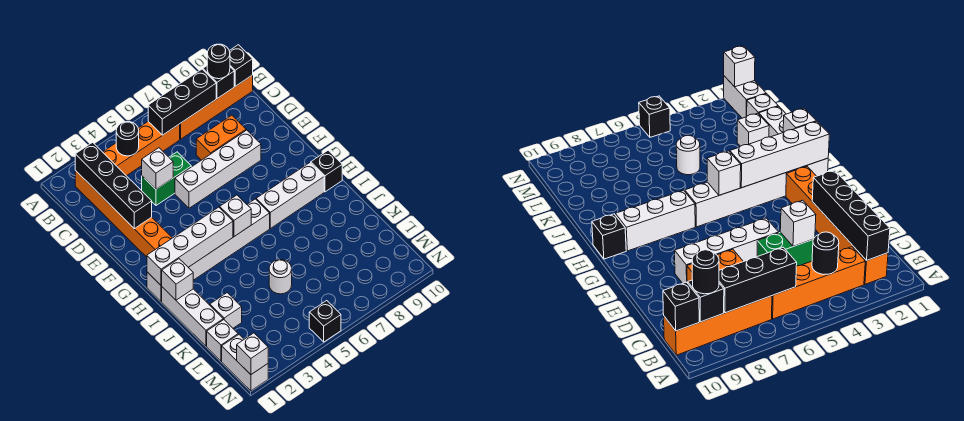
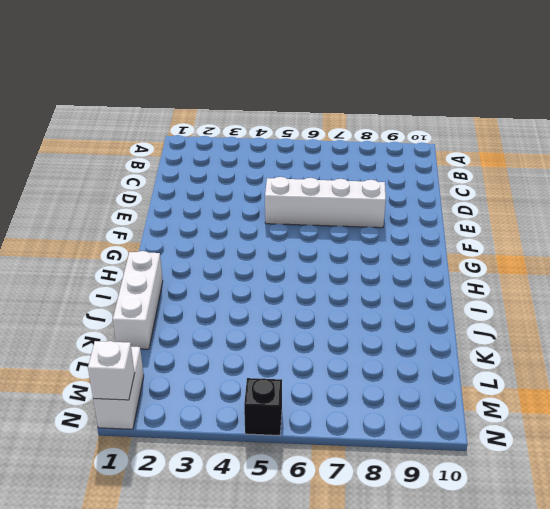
none -> orange brick B2:G2 level 1
none -> orange brick B3:B6 level 1
none -> orange brick B7:B10 level 1

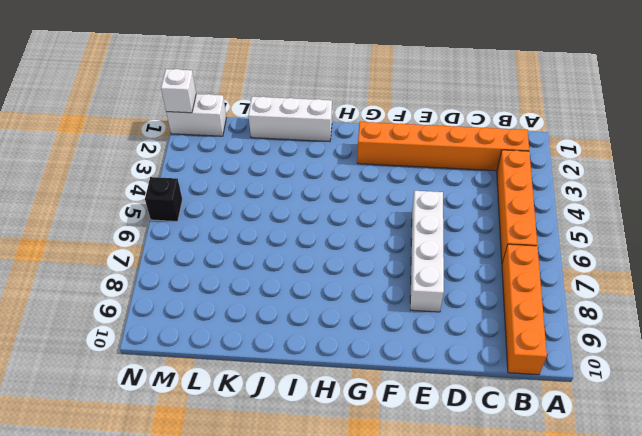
none -> green brick D4:D5 level 1
none -> orange brick D7:D8 level 1
none -> white brick H1:H6 level 1

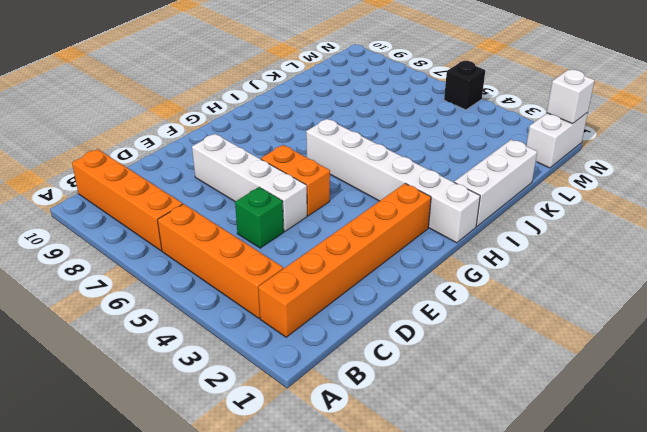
green brick D5 level 1 -> green brick D4:D5 level 1
orange brick F5:F6 level 1 -> orange brick D7:D8 level 1
none -> white brick H7:H9 level 1
none -> black brick H10 level 1
none -> white brick K2 level 1

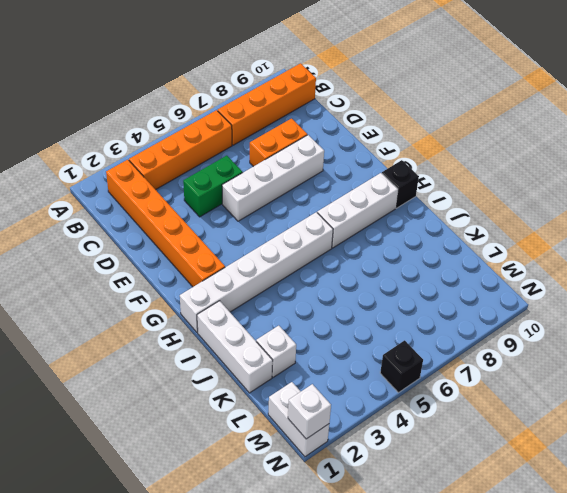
none -> white round brick K5 level 1
none -> white brick L1 level 1
none -> black brick B2:E2 level 2

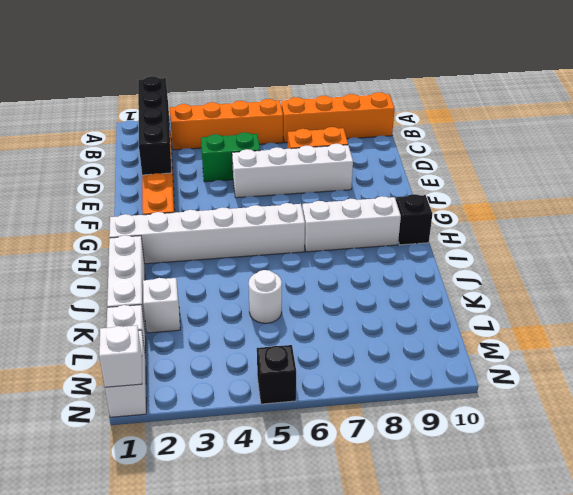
none -> black round brick B4 level 2
none -> black brick B6:B8 level 2
none -> black brick B9 level 2

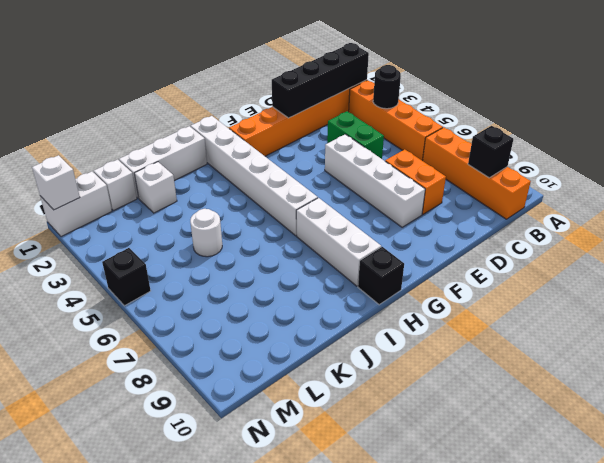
none -> black brick B6:B8 level 2
none -> black brick B10 level 2
none -> white brick D4 level 2

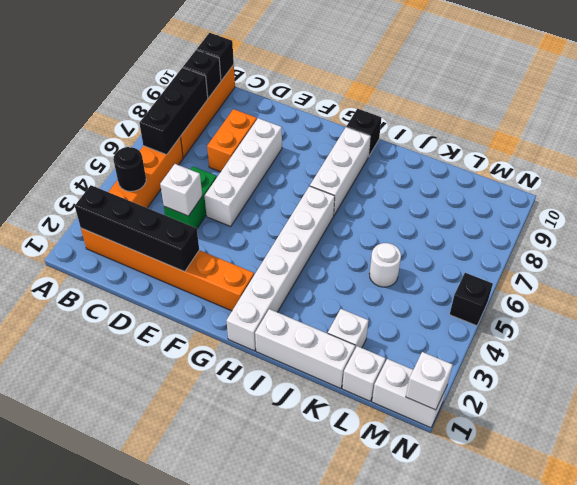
none -> white brick H1:H4 level 2
none -> white brick H5 level 2
none -> white brick I1 level 2

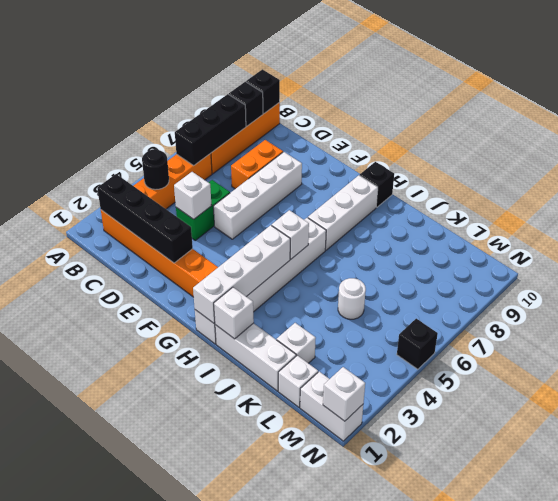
none -> black round brick B9 level 3

